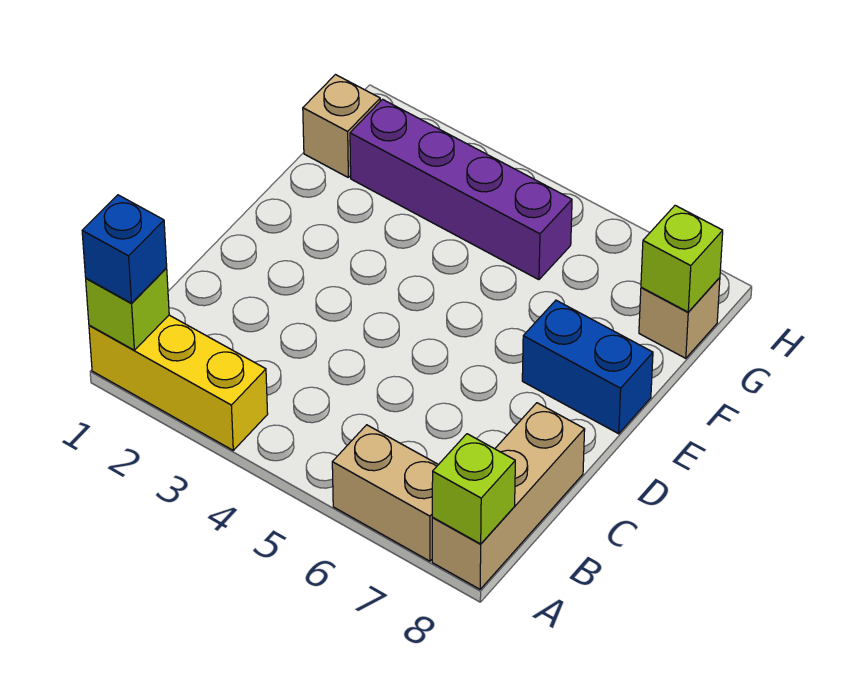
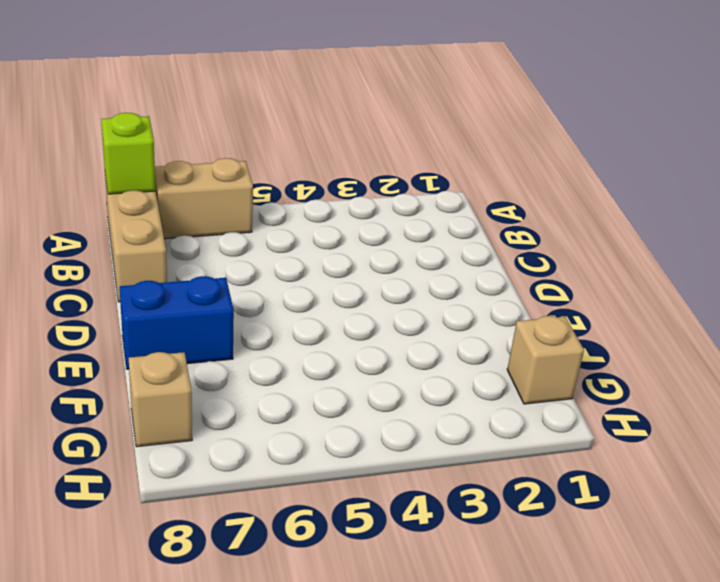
none -> yellow brick A1:A3 level 1
none -> purple brick G2:G5 level 1

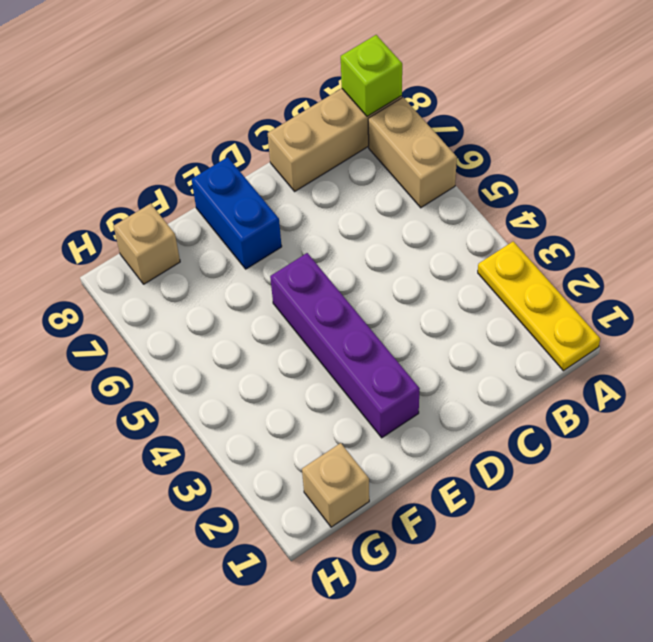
yellow plate A1:A3 level 1 -> yellow brick A1:A3 level 1
purple brick E2:E5 level 1 -> purple brick G2:G5 level 1
none -> lime brick A1 level 2
none -> lime brick G8 level 2

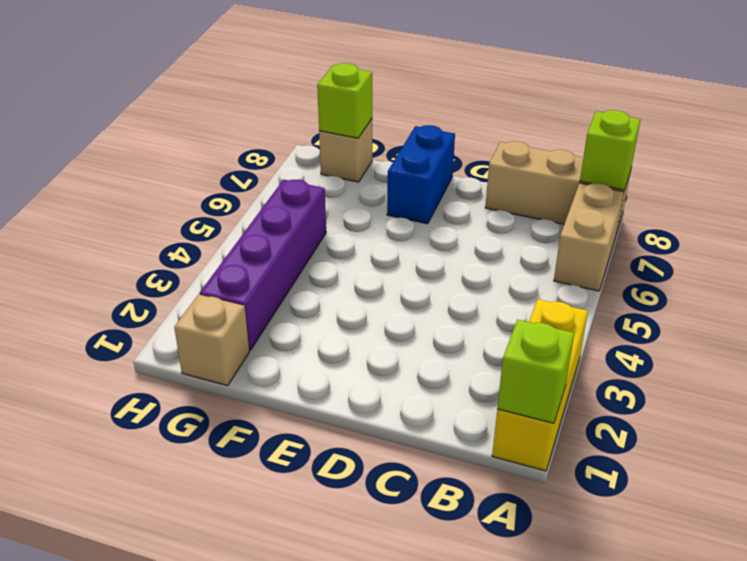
none -> blue brick A1 level 3

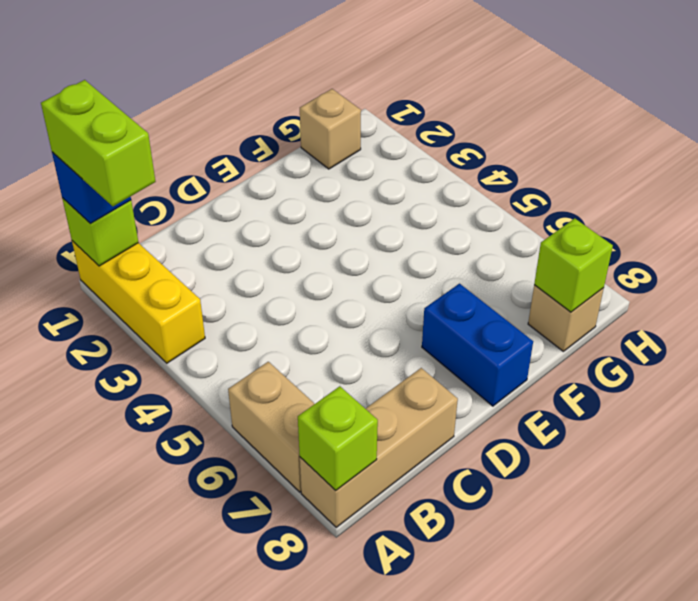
lime brick A1:A2 level 4 -> none
none -> purple brick G2:G5 level 1

